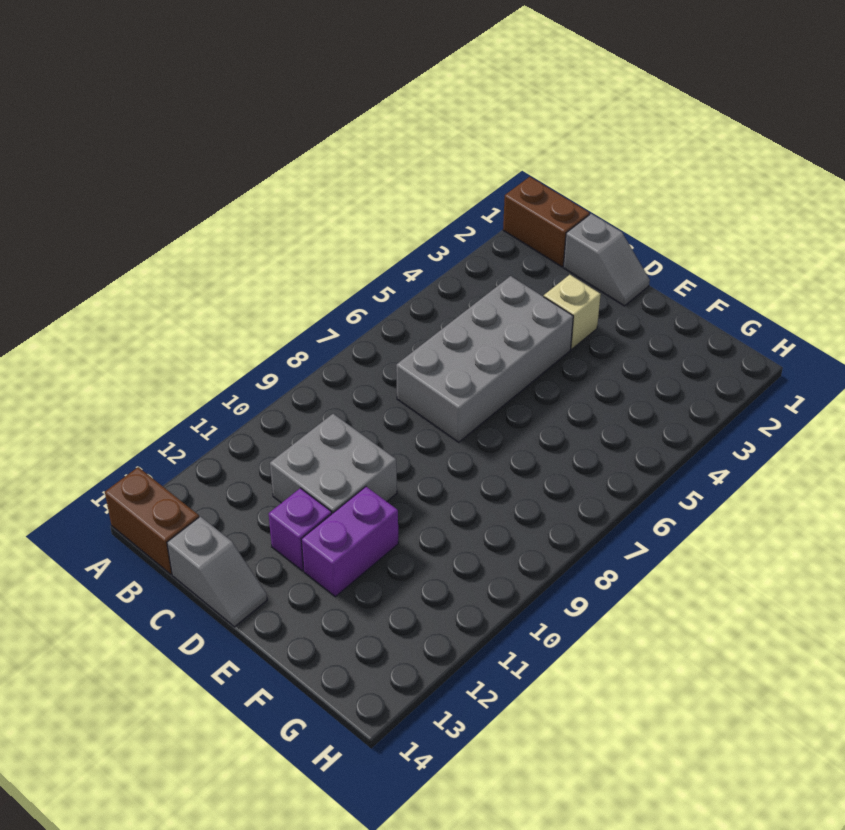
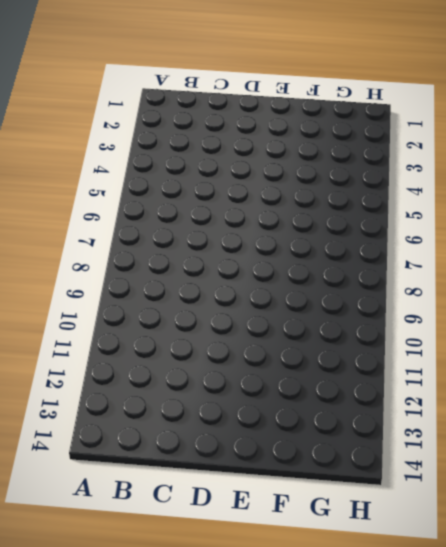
none -> brown brick A1:B1 level 1
none -> brown brick A14:B14 level 1

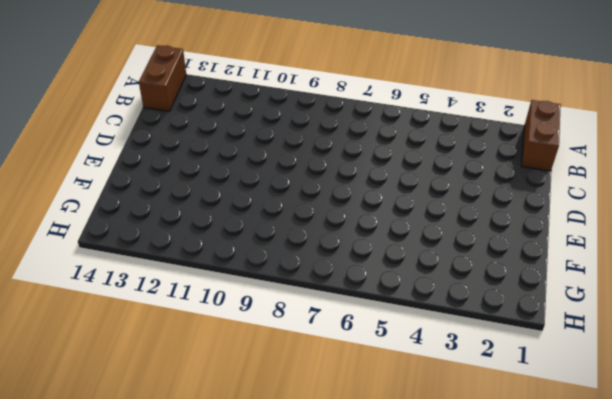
none -> grey slope C1:D1 level 1 top C
none -> grey brick C4:D7 level 1

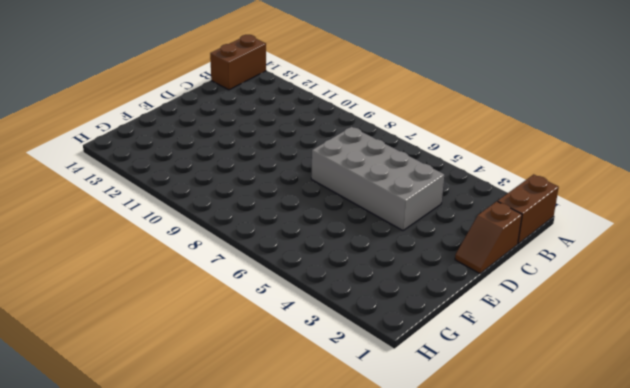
brown slope C1:D1 level 1 top C -> grey slope C1:D1 level 1 top C
none -> grey brick C10:D11 level 1
none -> grey slope C14:D14 level 1 top C

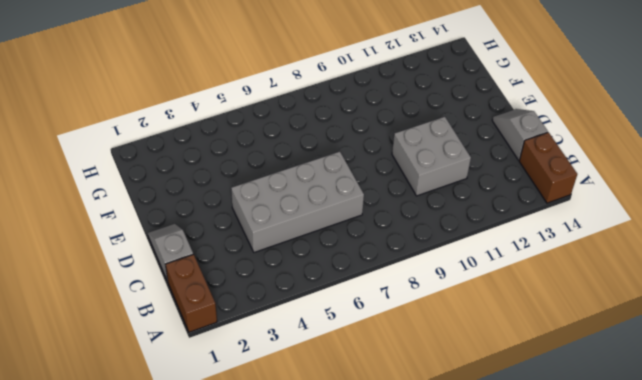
none -> tan brick D3 level 1
none -> purple brick D12 level 1

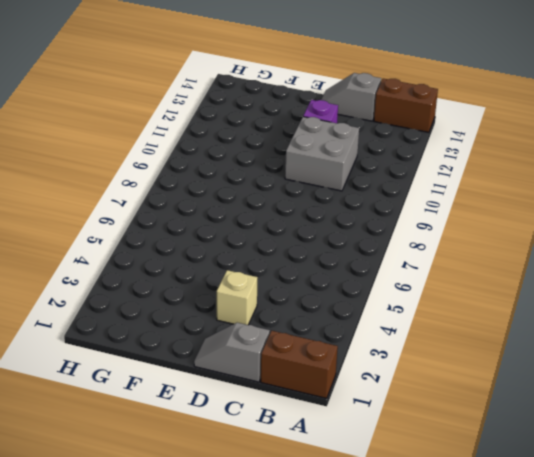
none -> grey brick C4:D7 level 1
none -> purple brick E11:E12 level 1

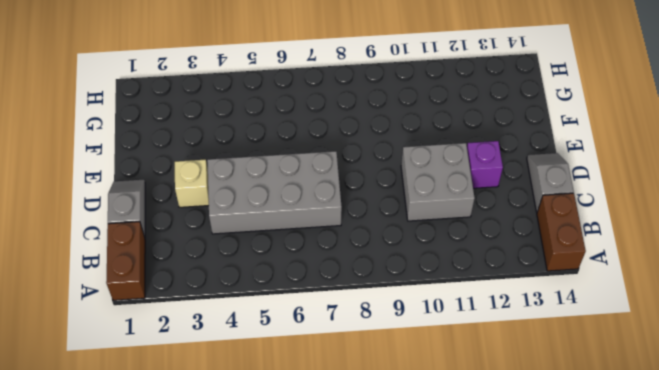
none -> purple brick E11:E12 level 1

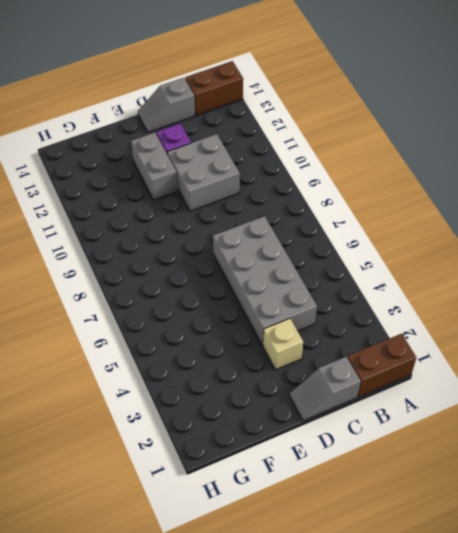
grey brick E11:E12 level 1 -> purple brick E11:E12 level 1

